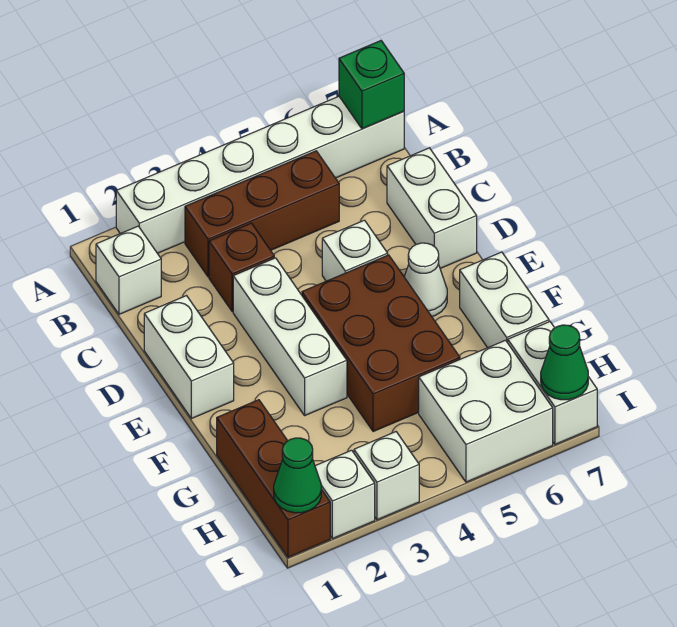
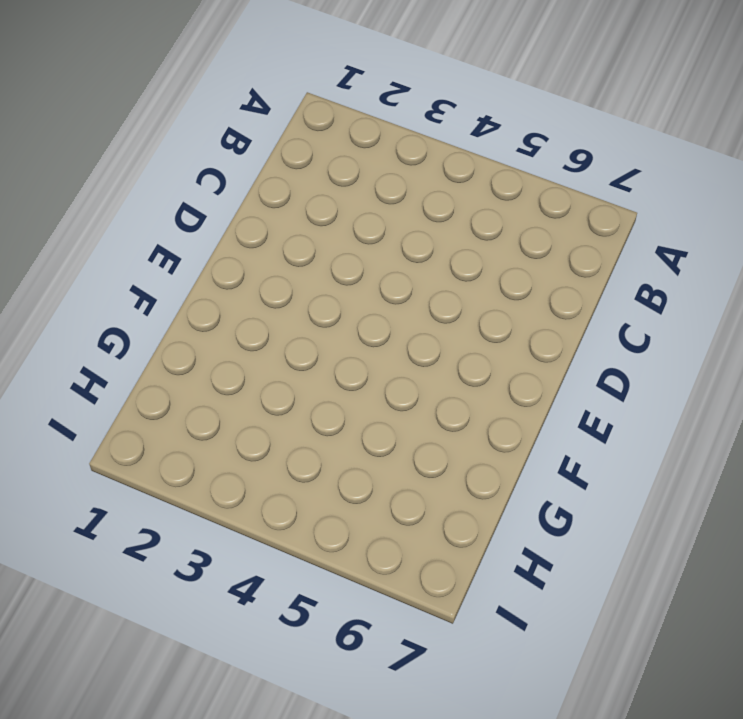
none -> white brick A2:A7 level 1
none -> white brick B1 level 1
none -> brown brick B3:B5 level 1

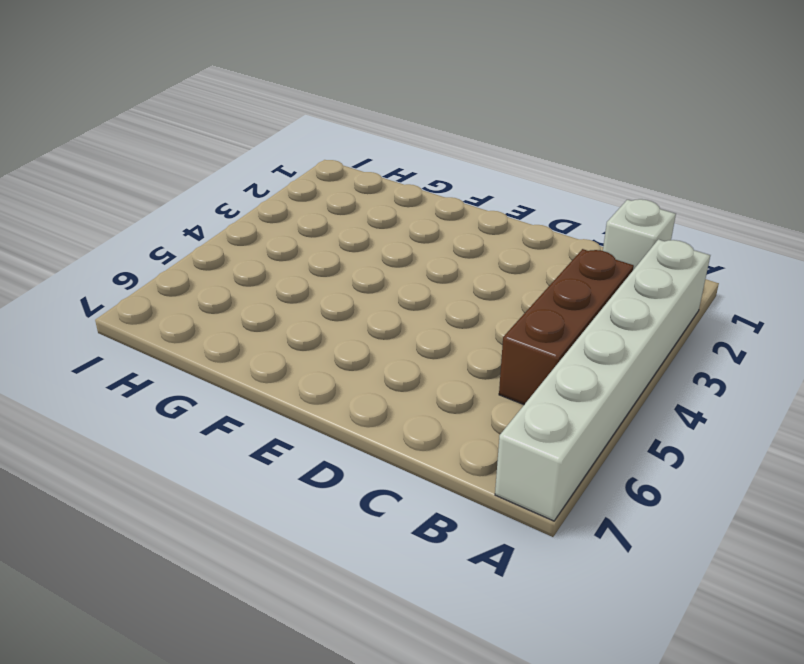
none -> brown brick C3 level 1
none -> white brick C7:D7 level 1
none -> white brick D1:E1 level 1

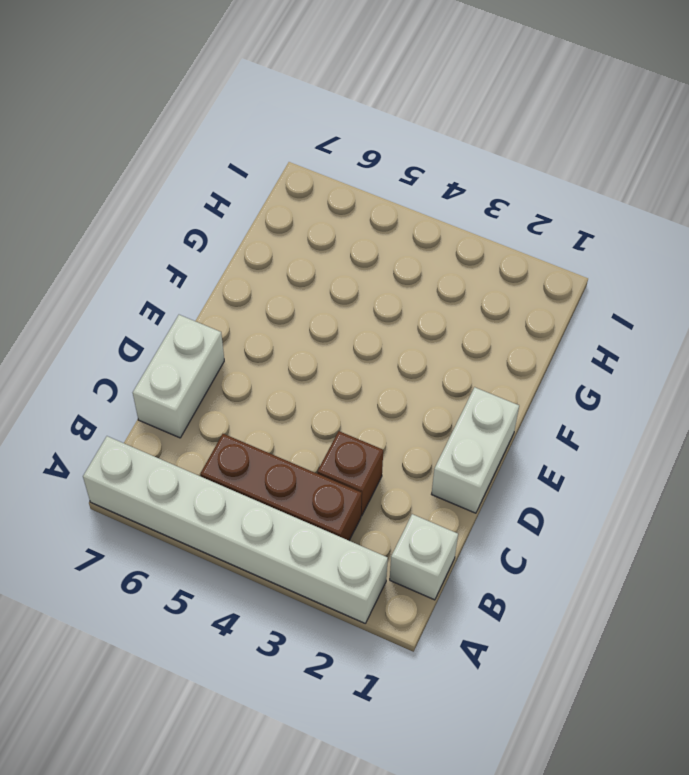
none -> white brick D3:F3 level 1
none -> white brick D5 level 1
none -> brown brick E4:G5 level 1

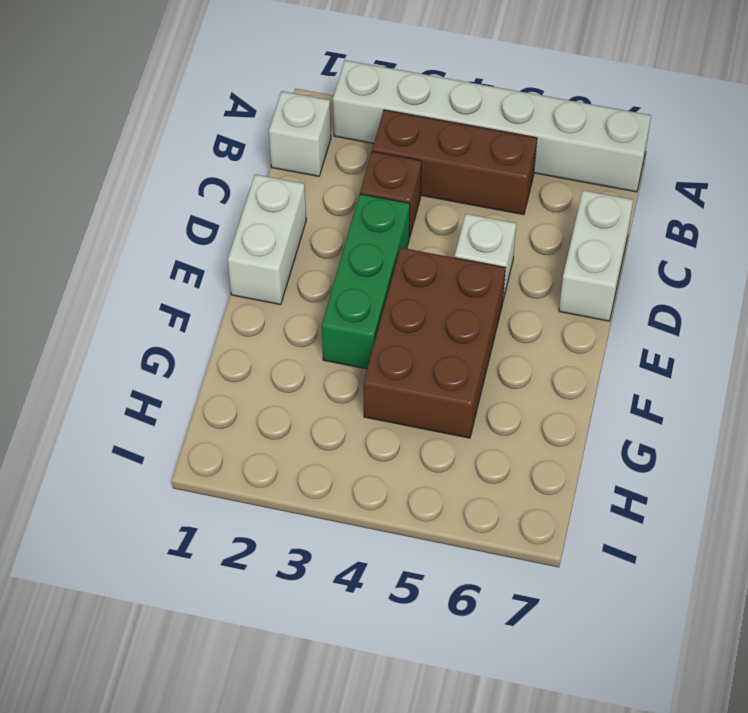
green brick D3:F3 level 1 -> white brick D3:F3 level 1
none -> white cone E6 level 1
none -> white brick F7:G7 level 1
none -> brown brick G1:I1 level 1

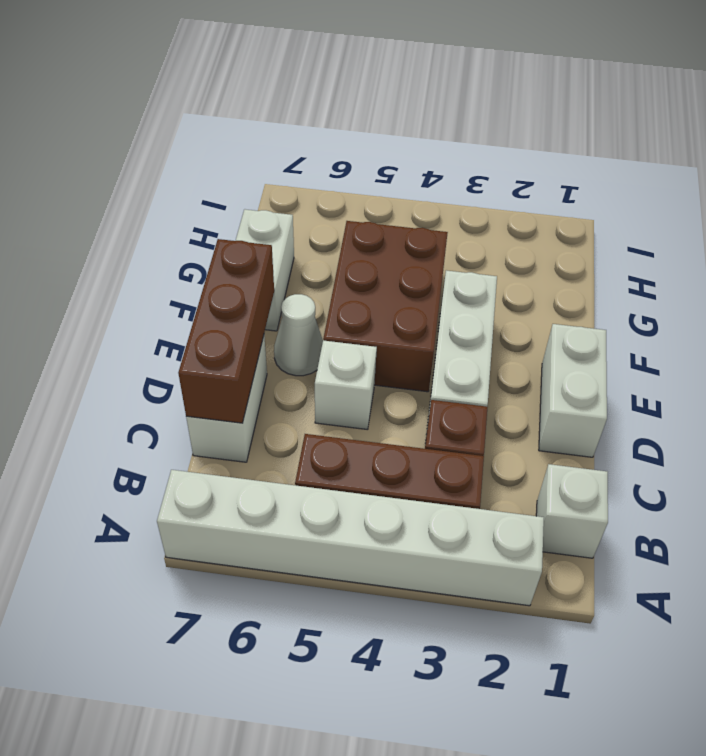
brown brick C7:E7 level 2 -> brown brick G1:I1 level 1
none -> white brick H5:I6 level 1
none -> white brick H7:I7 level 1
none -> white brick I2 level 1

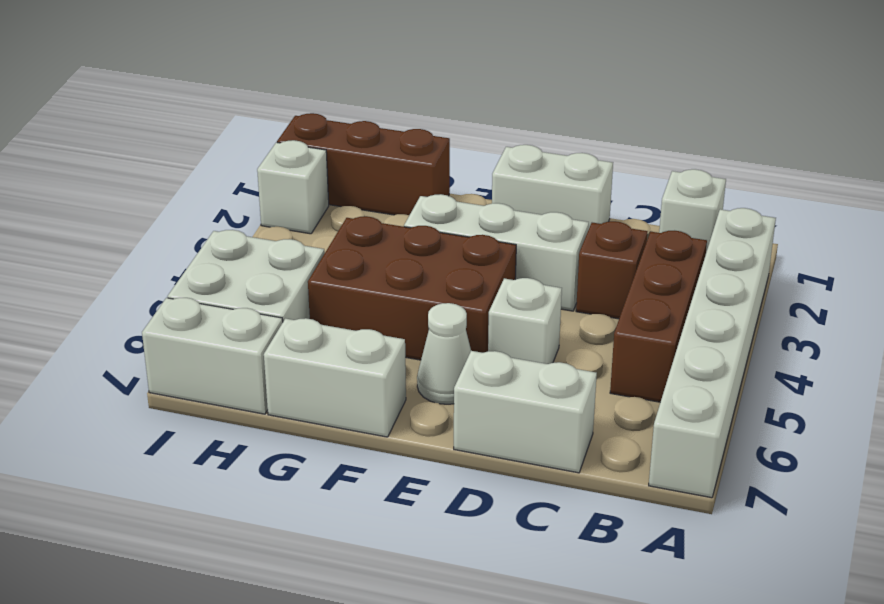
none -> white brick I3 level 1
none -> green brick A7 level 2
none -> green cone I1 level 2

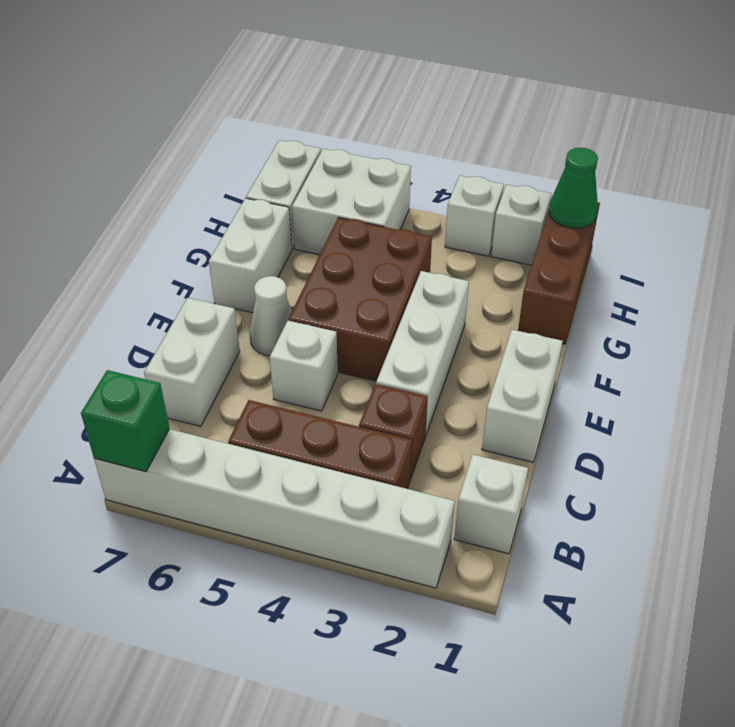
none -> green cone I7 level 2

